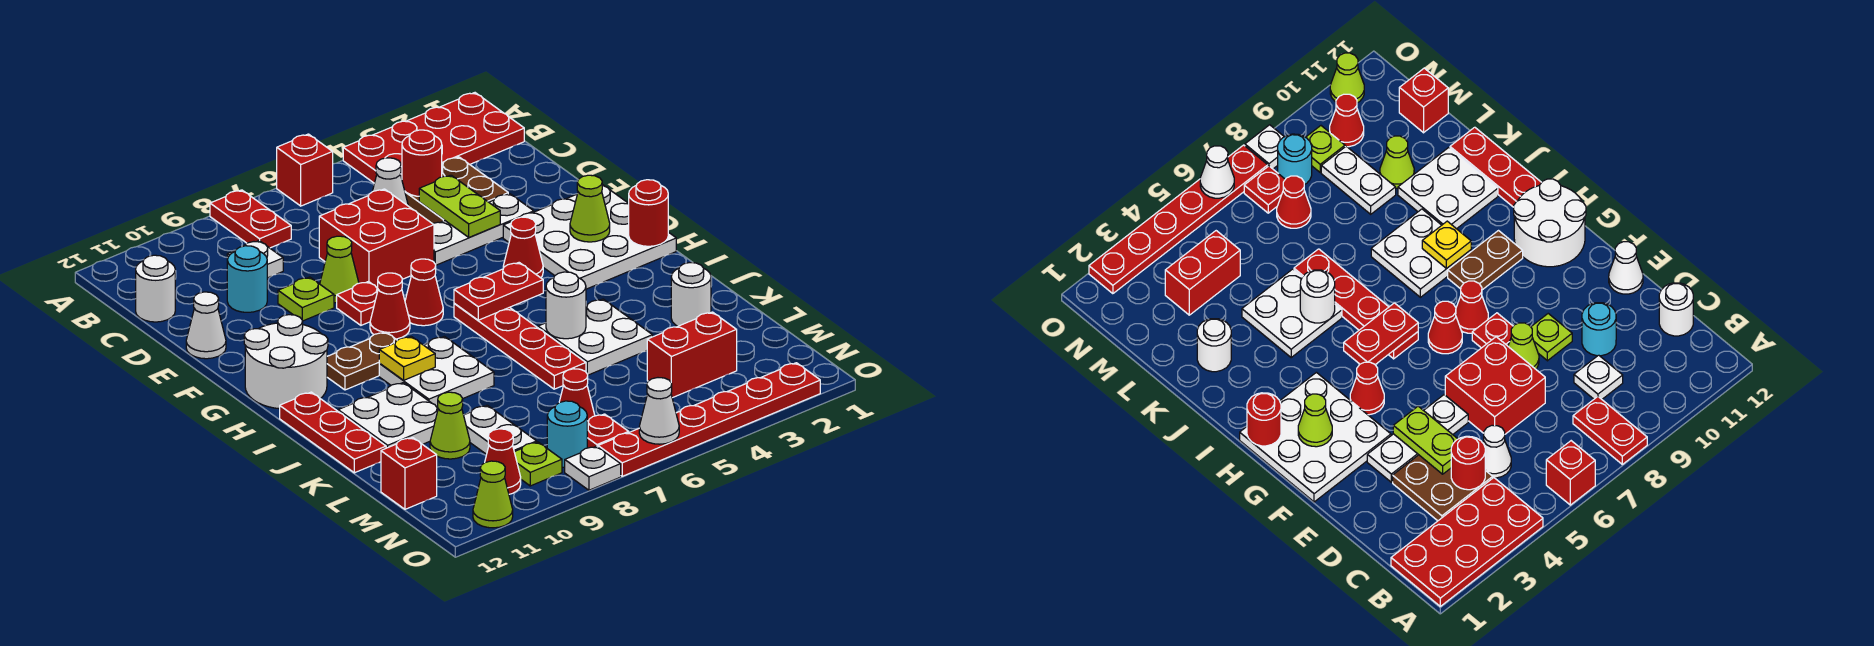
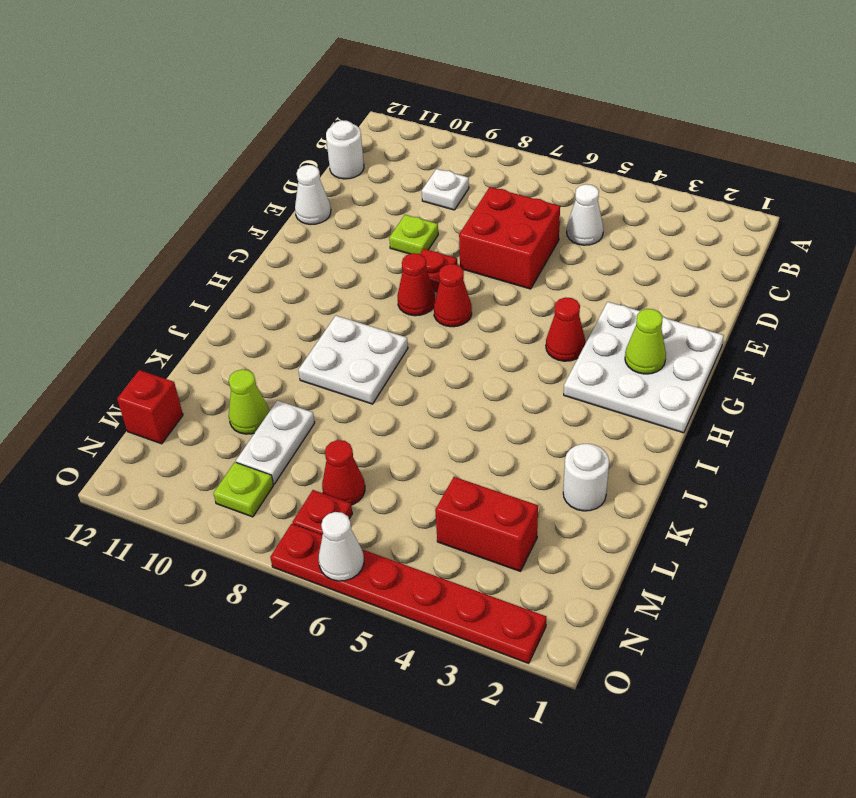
none -> red plate A1:B4 level 1
none -> red brick A6 level 1
none -> red plate A8:B8 level 1
none -> brown plate C3:D4 level 1

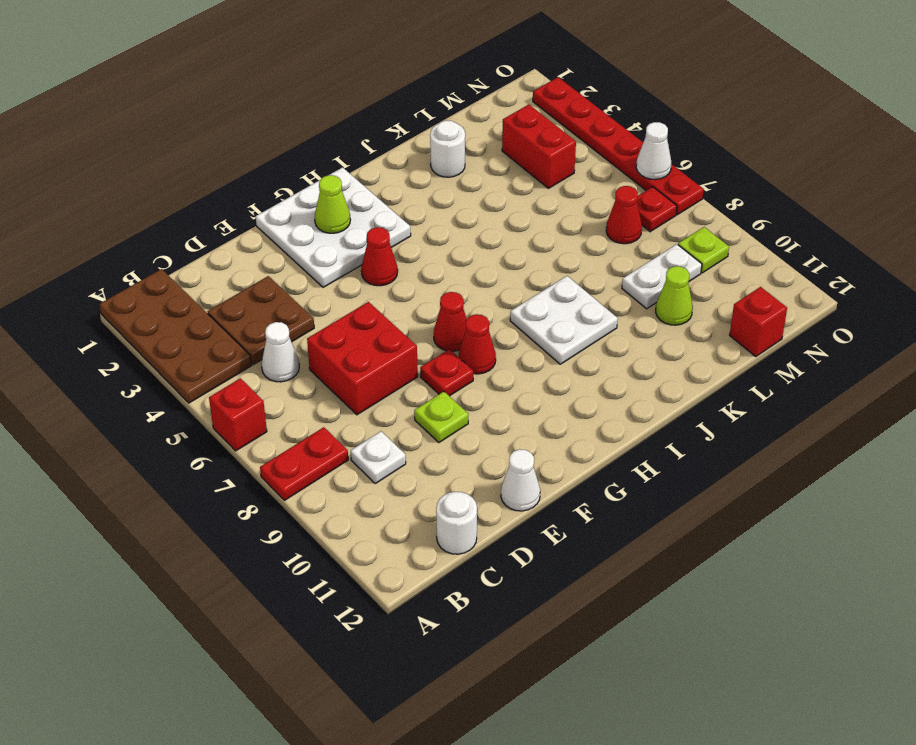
brown plate A1:B4 level 1 -> red plate A1:B4 level 1
none -> cyan round brick D10 level 1
none -> white plate E3:E5 level 1
none -> lime cone E8 level 1
none -> white round brick G11:H12 level 1

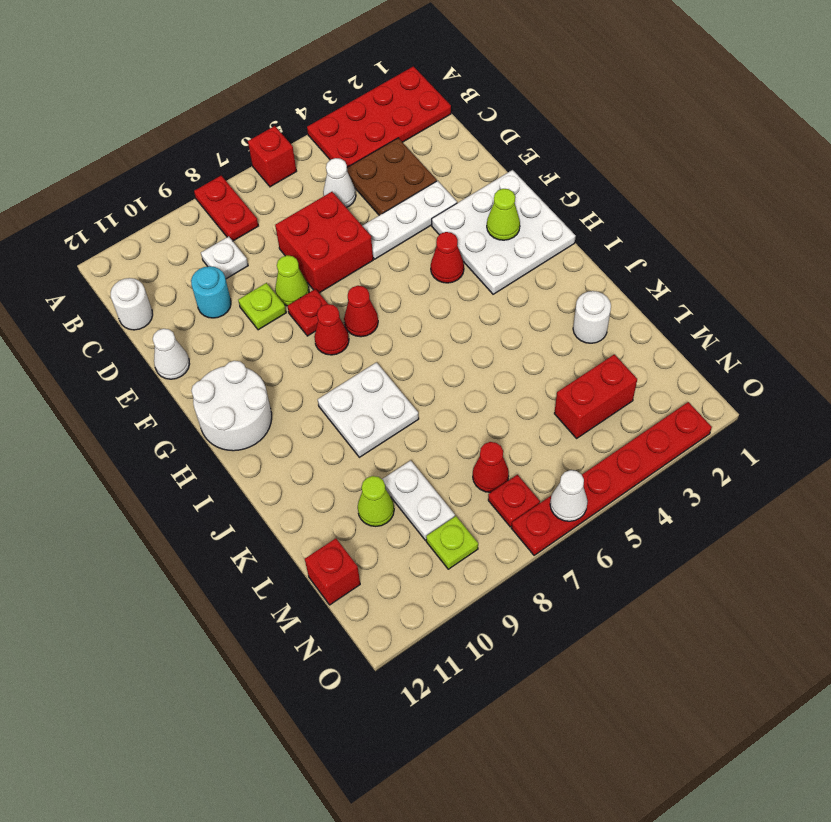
none -> red plate H6:K6 level 1
none -> brown plate H9:H10 level 1
none -> red plate I12:K12 level 1
none -> white plate J4:K5 level 1

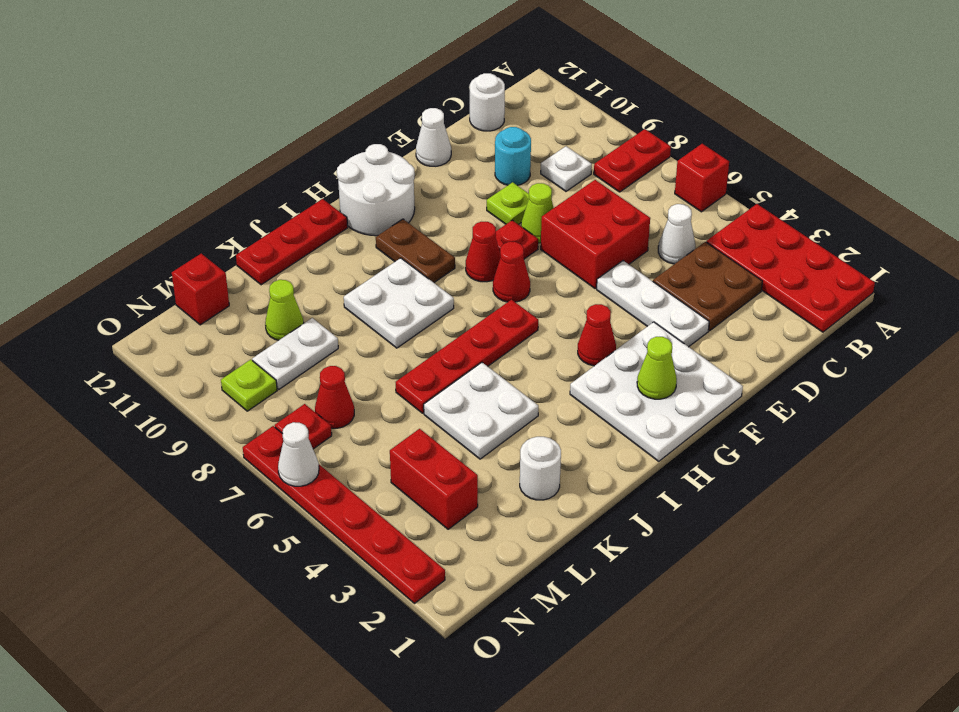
none -> white plate J10:K11 level 1
none -> cyan round brick N8 level 1
none -> red cone N10 level 1
none -> white plate O8 level 1

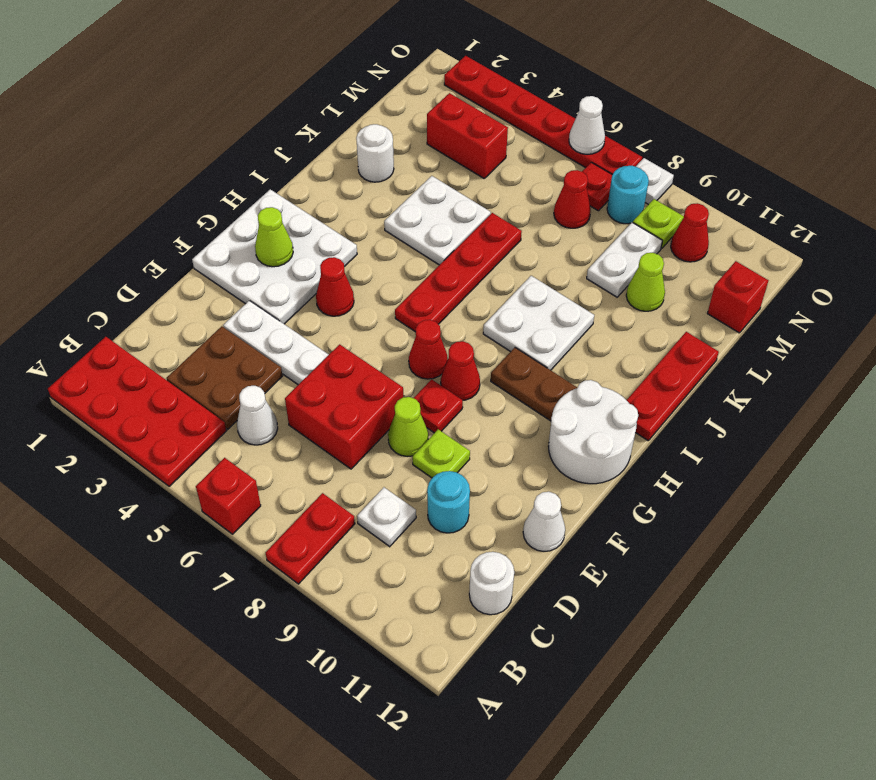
none -> white plate J10:K11 level 1
none -> lime cone O11 level 1
none -> red round brick C4 level 2
none -> lime plate D4:E4 level 2

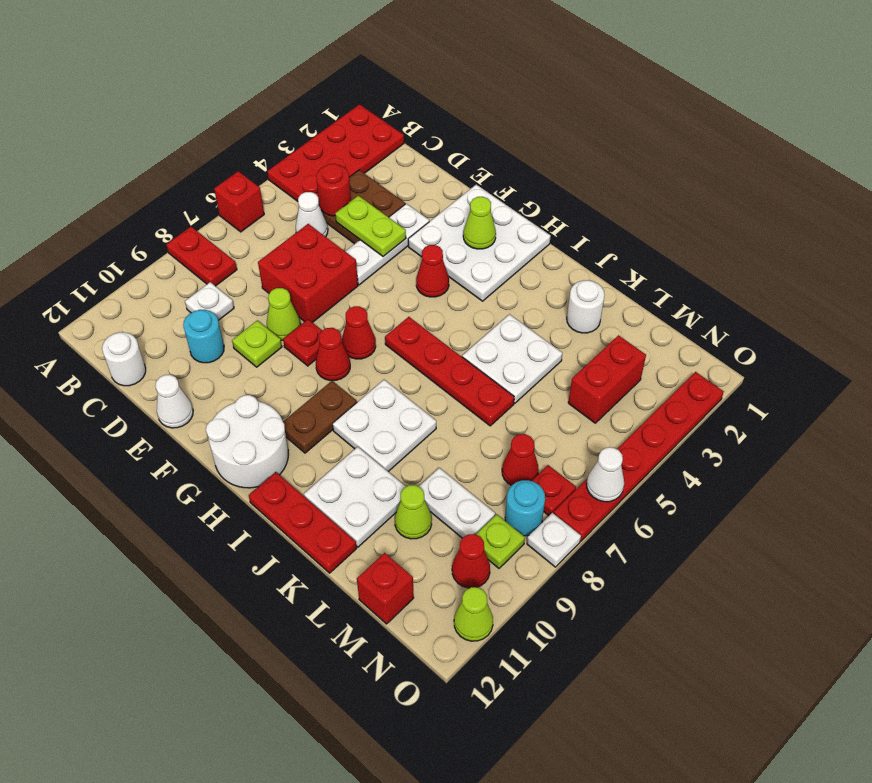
none -> red round brick H1 level 2
none -> red plate H5:H6 level 2
none -> yellow plate I9 level 2
none -> white round brick J5 level 2

